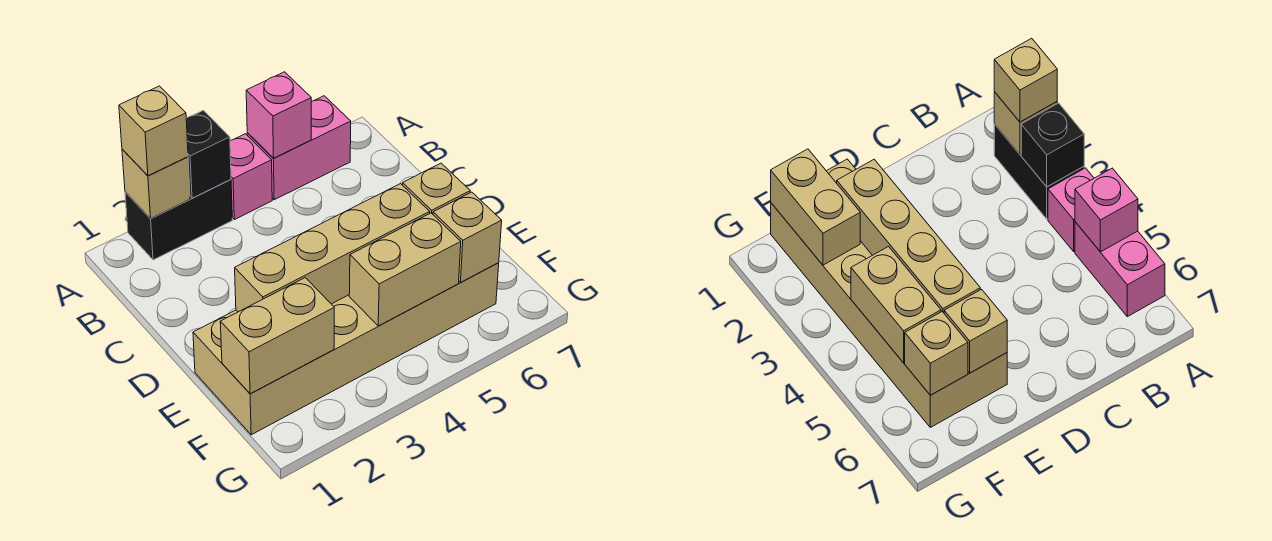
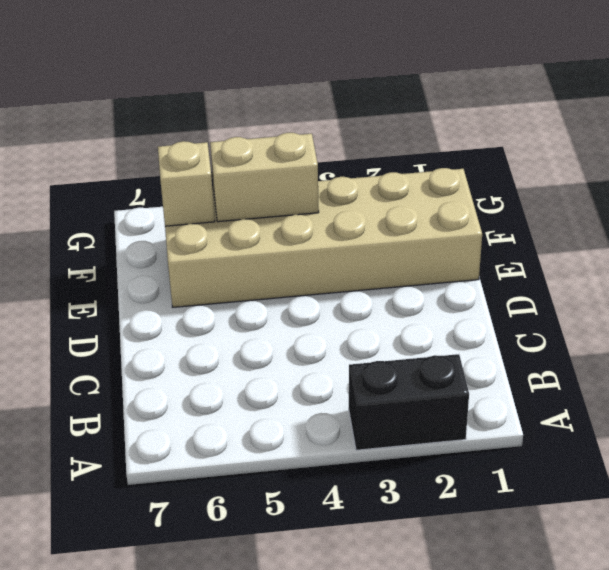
none -> pink brick A4 level 1
none -> pink brick A5:A6 level 1
none -> tan brick A2 level 2

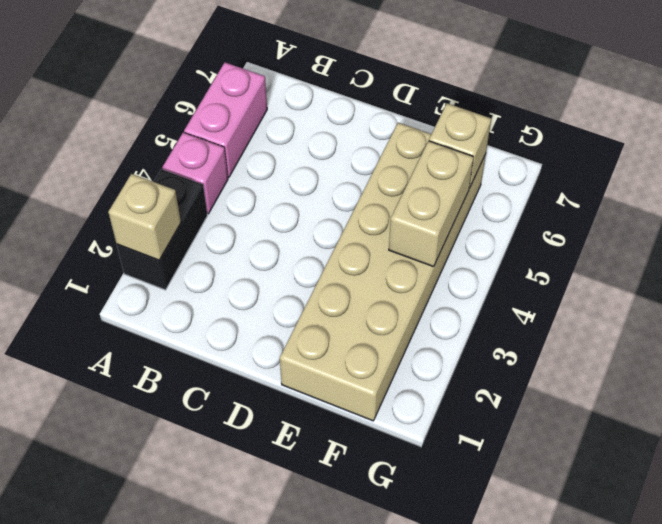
none -> black brick A3 level 2
none -> pink brick A5 level 2
none -> tan brick E2:E5 level 2

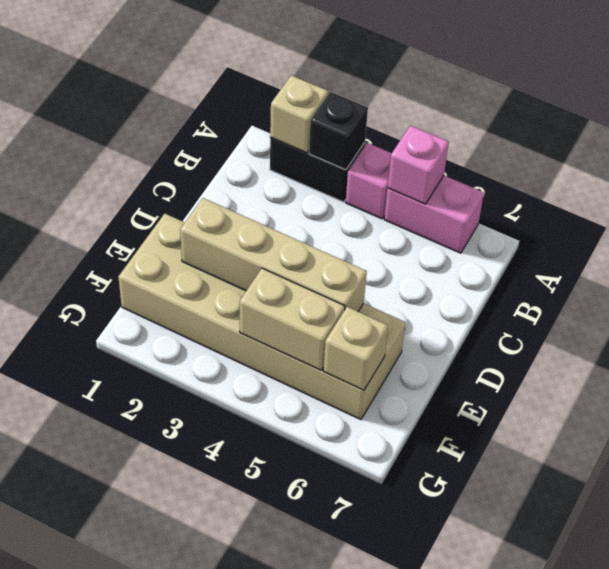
none -> tan brick E6 level 2
none -> tan brick F1:F2 level 2
none -> tan brick A2 level 3

